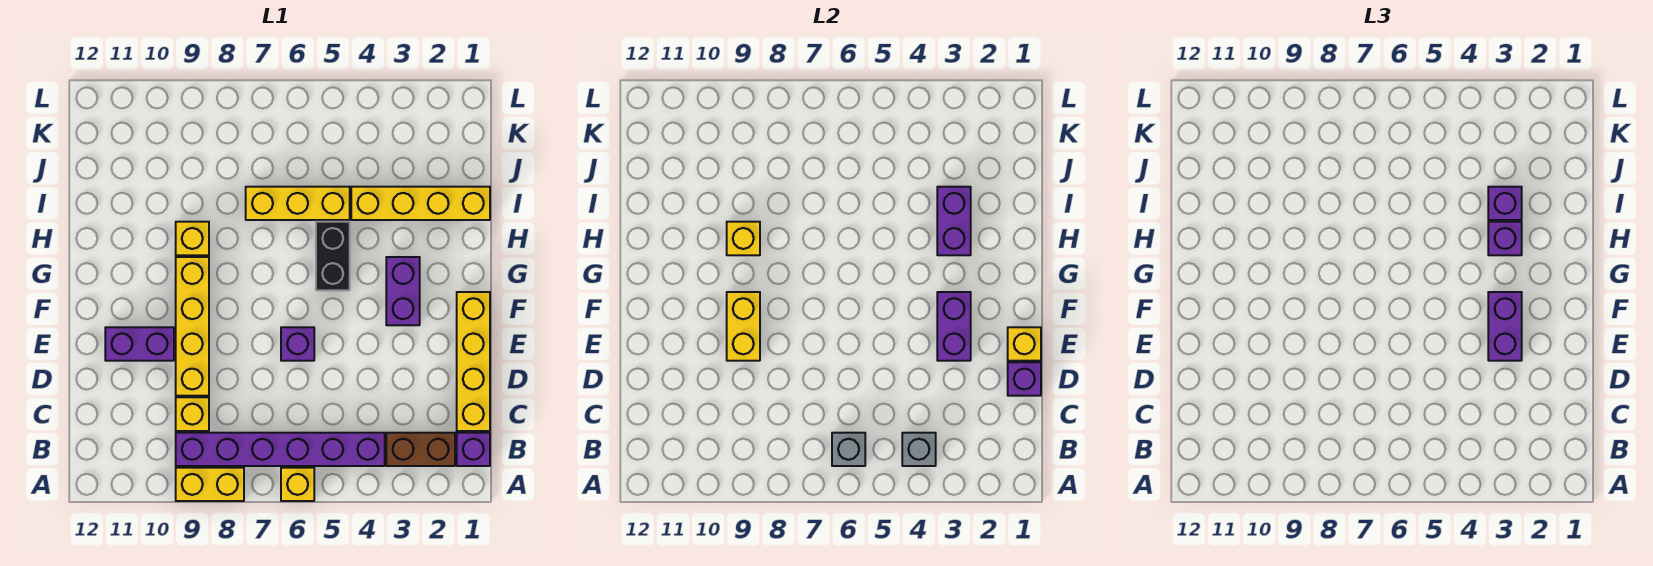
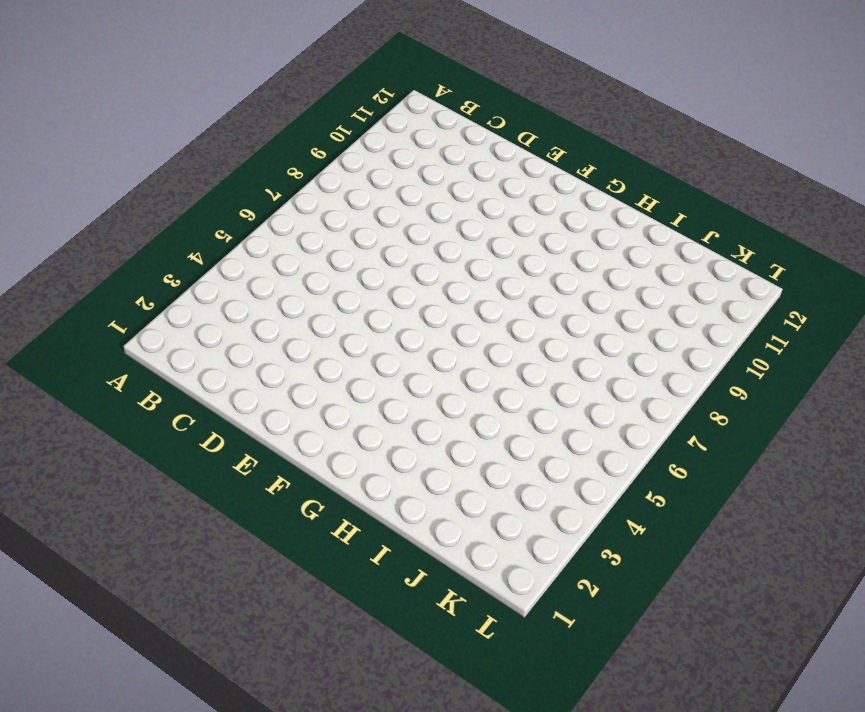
none -> yellow brick A6 level 1
none -> yellow brick A8:A9 level 1
none -> purple brick B1 level 1

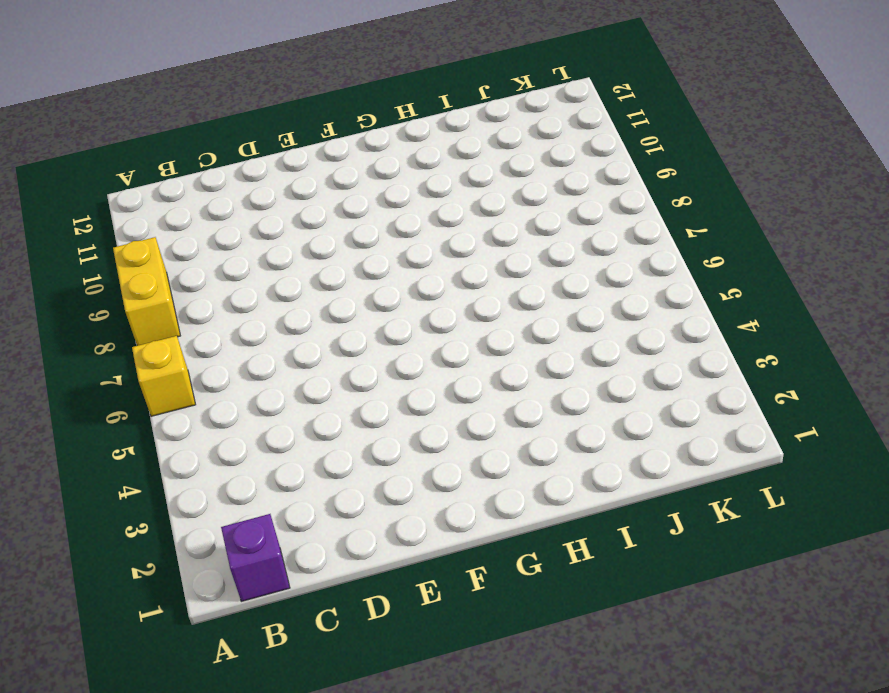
none -> brown brick B2:B3 level 1
none -> purple brick B4:B9 level 1
none -> yellow brick C1:F1 level 1

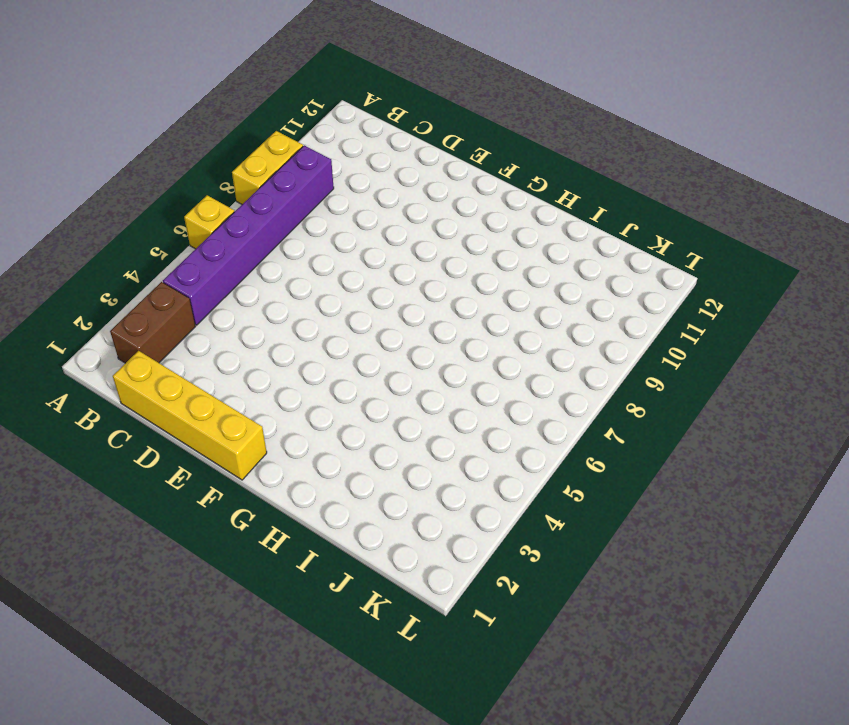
none -> purple brick B1 level 1
none -> yellow brick C9 level 1
none -> yellow brick D9:G9 level 1

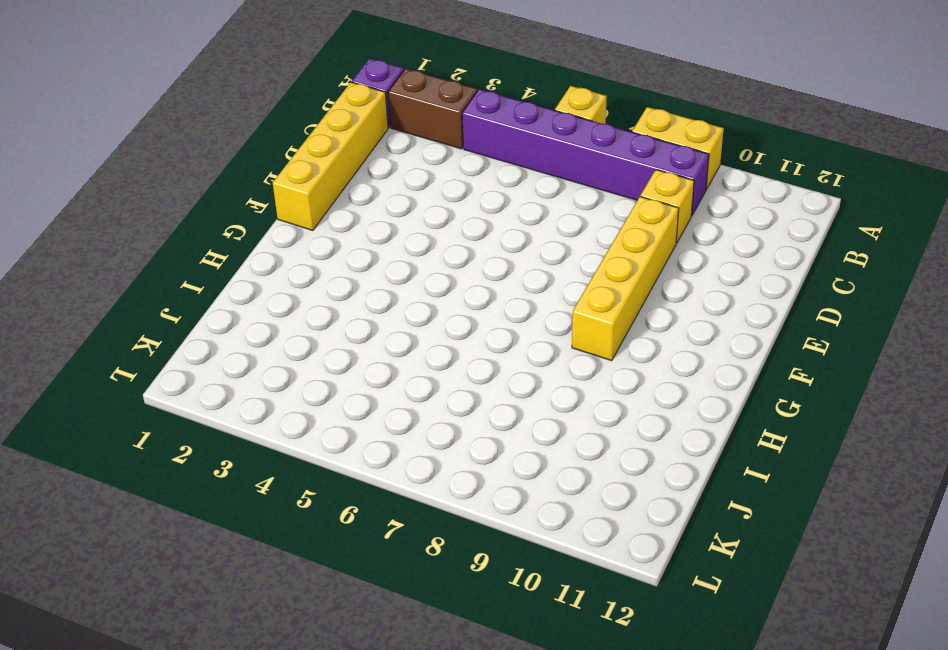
none -> purple brick E6 level 1
none -> purple brick E10:E11 level 1
none -> purple brick F3:G3 level 1

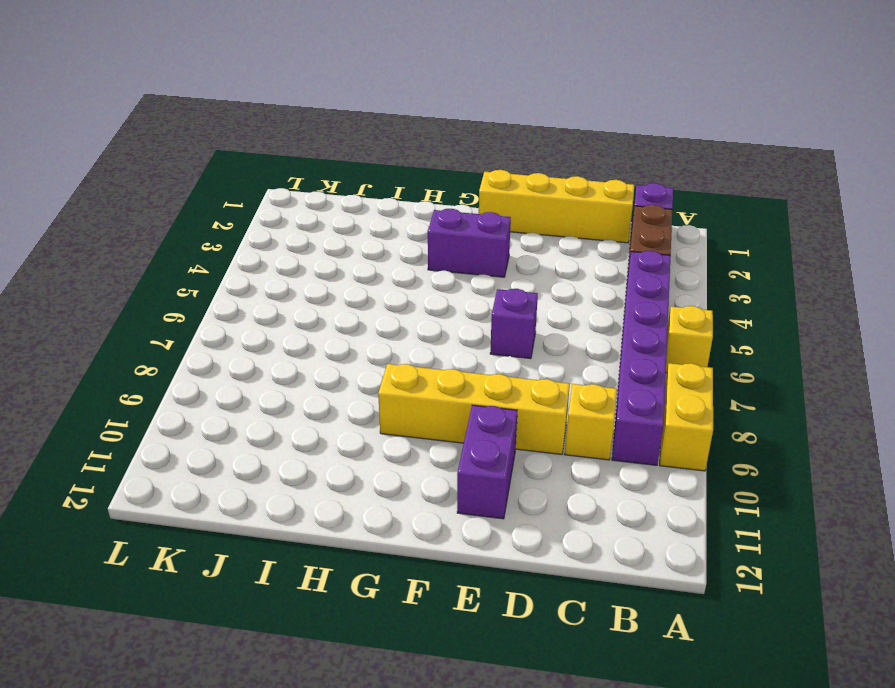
none -> black brick G5:H5 level 1
none -> yellow brick H9 level 1
none -> yellow brick I1:I4 level 1

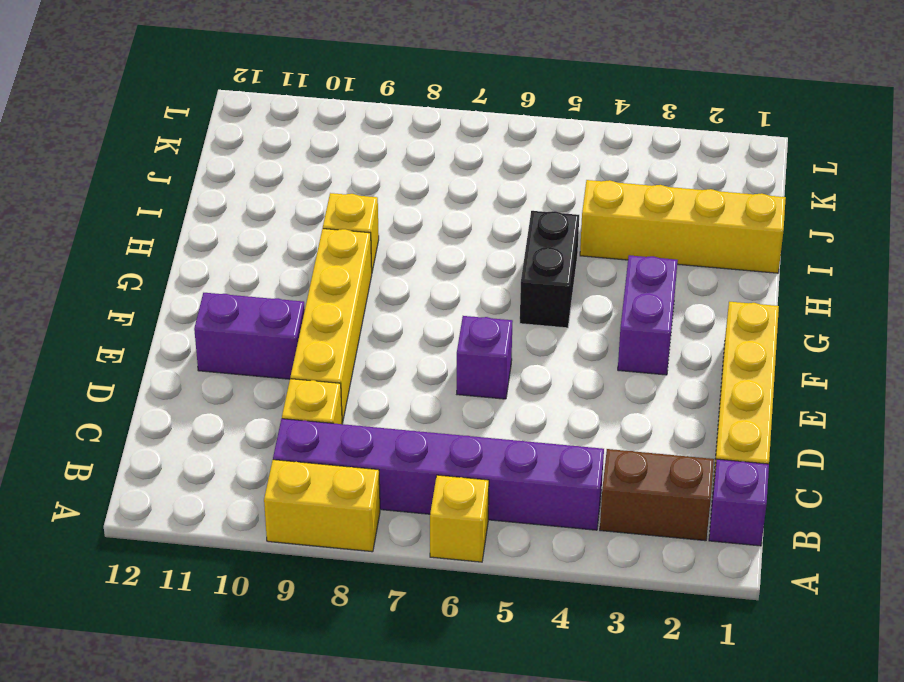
none -> yellow brick I5:I7 level 1
none -> grey brick B4 level 2
none -> grey brick B6 level 2

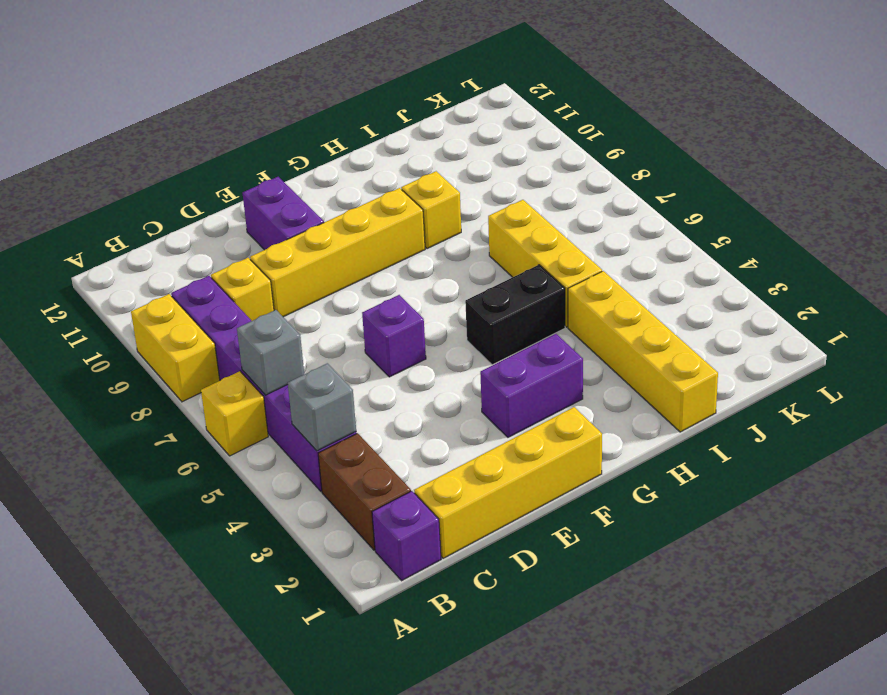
none -> purple brick D1 level 2
none -> yellow brick E1 level 2
none -> purple brick E3:F3 level 2

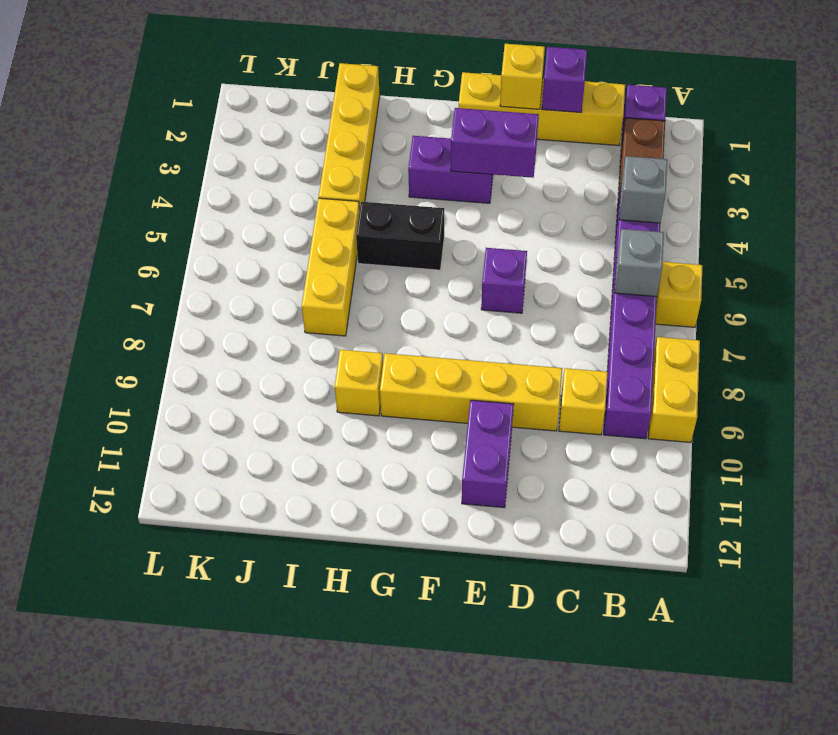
none -> yellow brick E9:F9 level 2
none -> purple brick H3:I3 level 2
none -> yellow brick H9 level 2

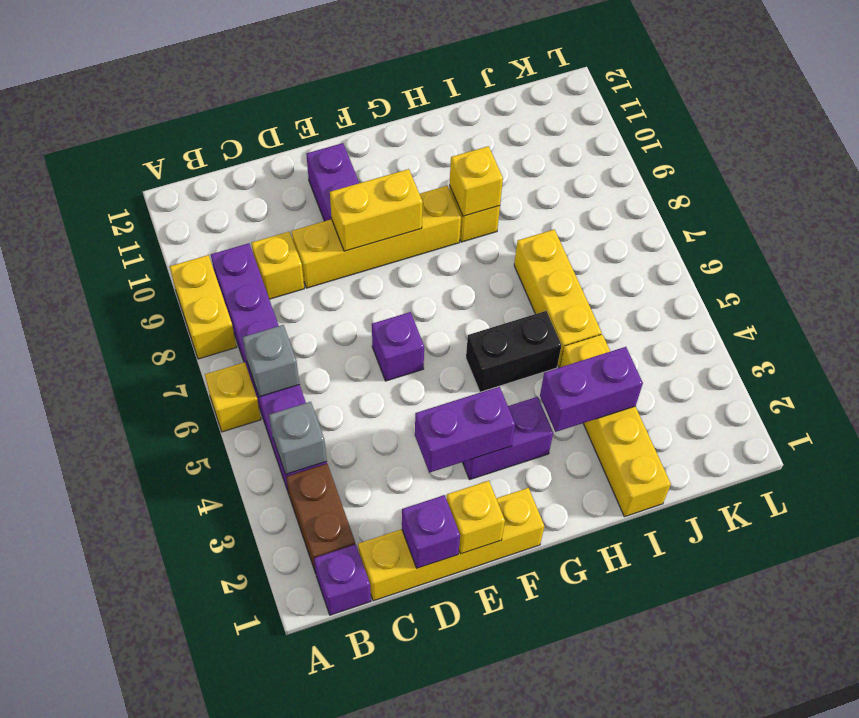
none -> purple brick E3:F3 level 3
none -> purple brick H3 level 3
none -> purple brick I3 level 3

